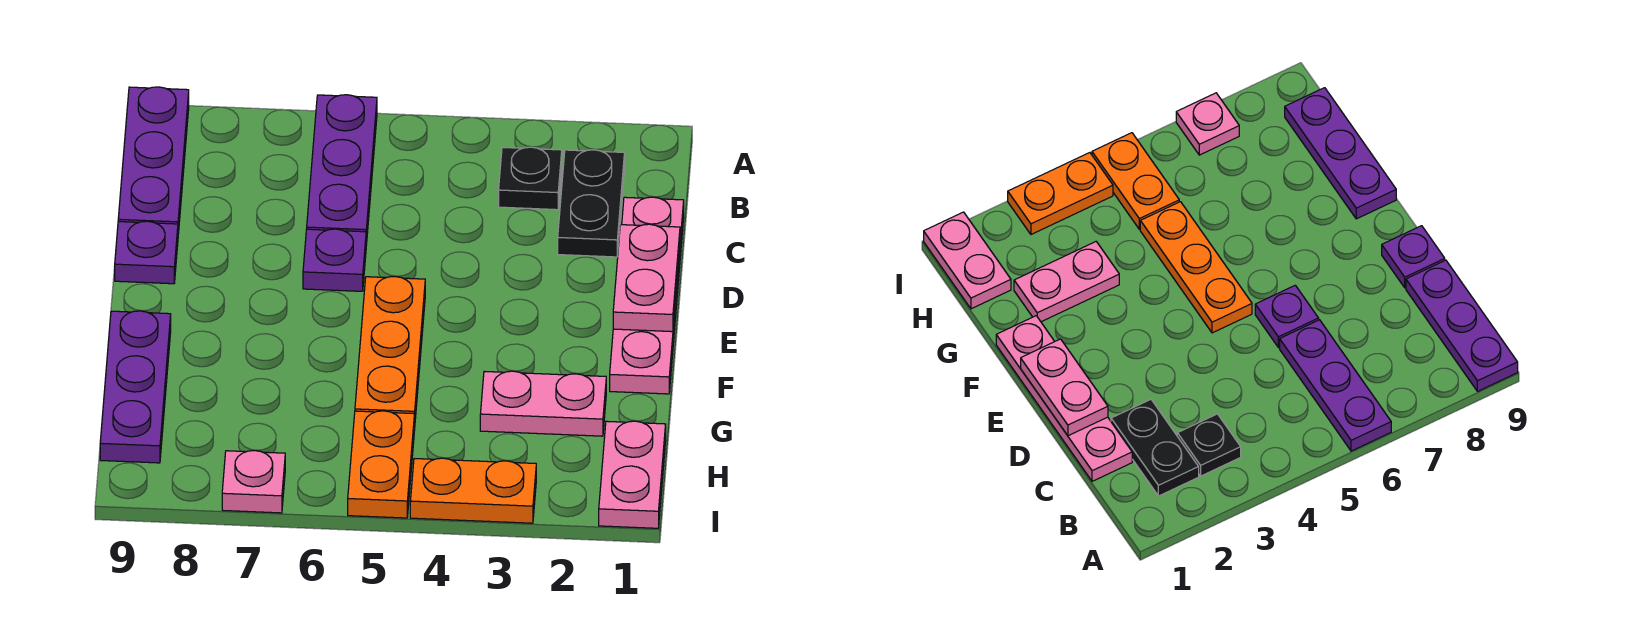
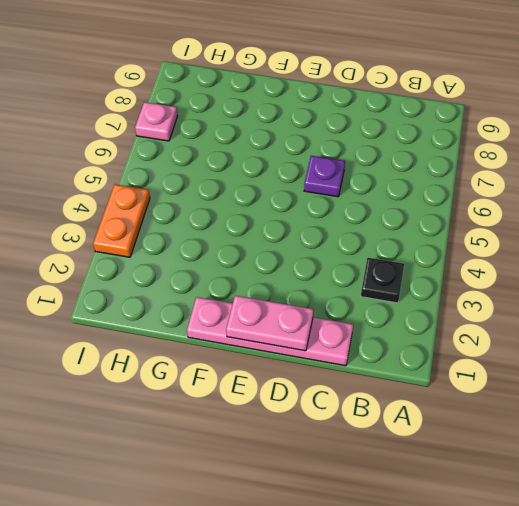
none -> purple plate A6:C6 level 1
none -> purple plate A9:C9 level 1
none -> black plate B2:C2 level 1

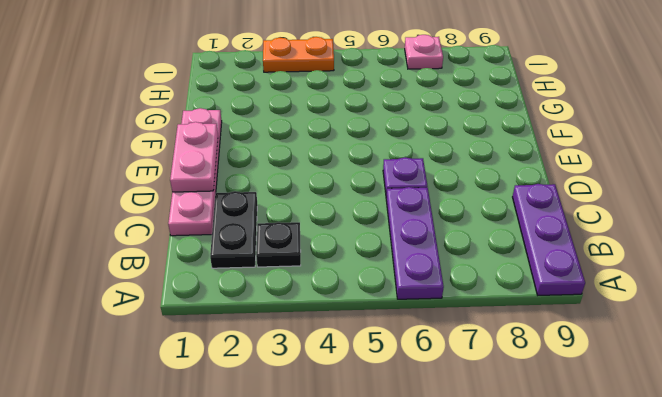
none -> purple plate D9 level 1
none -> orange plate E5:G5 level 1
none -> purple plate F9:H9 level 1

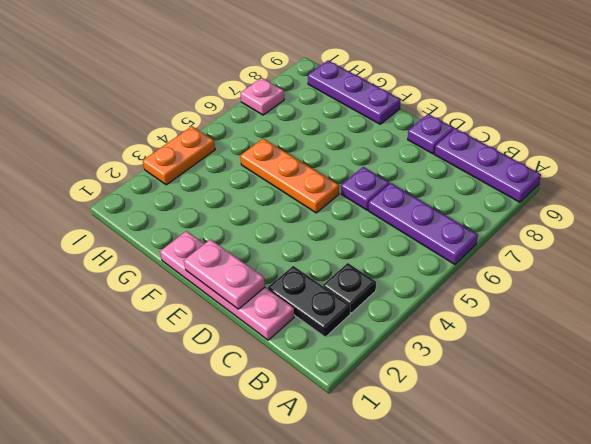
none -> pink plate G2:G3 level 1
none -> pink plate H1:I1 level 1
none -> orange plate H5:I5 level 1

